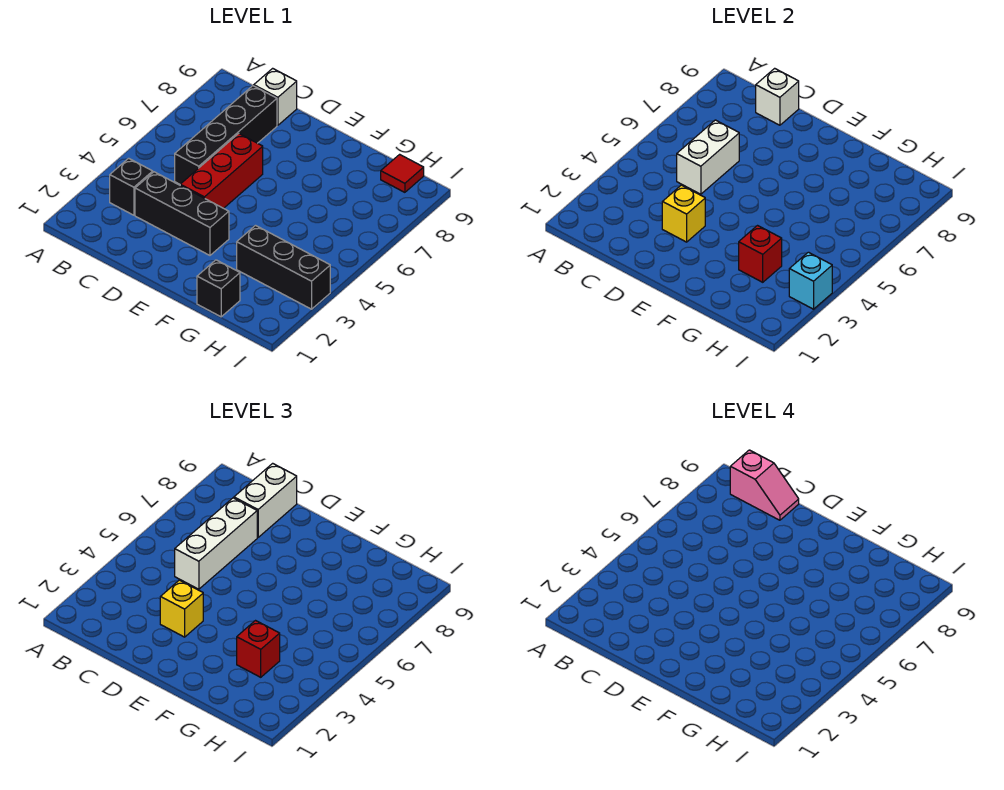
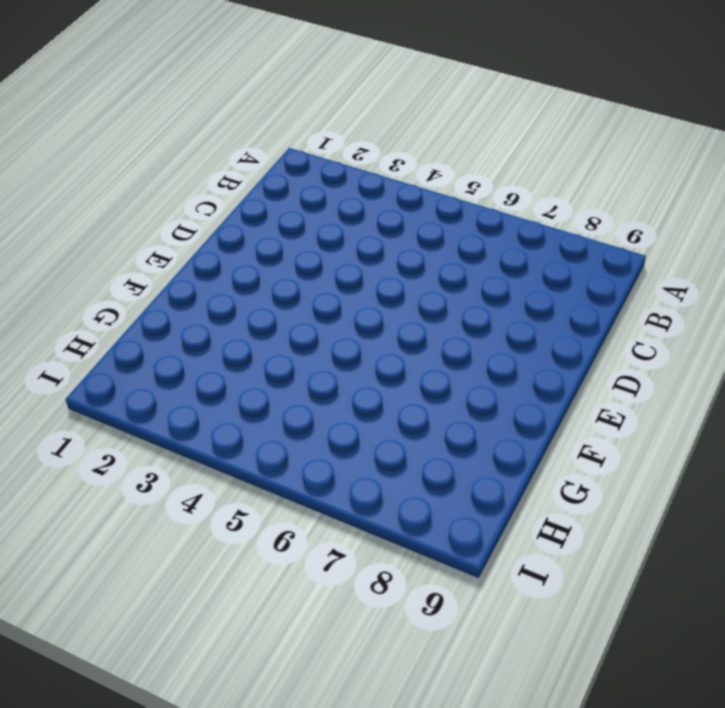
none -> black brick B3 level 1
none -> black brick C3:E3 level 1
none -> black brick C5:C8 level 1

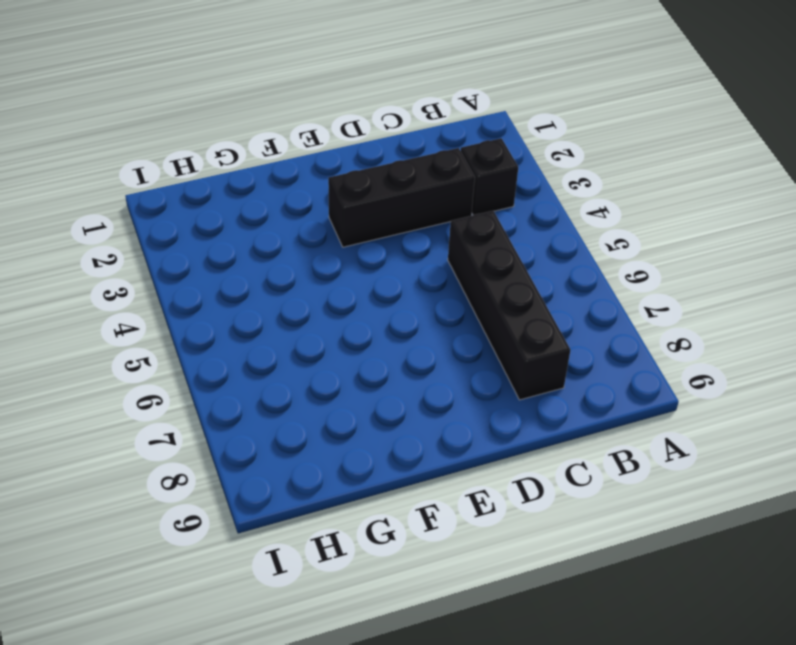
none -> white brick C9 level 1
none -> red brick D4:D6 level 1
none -> black brick G1 level 1

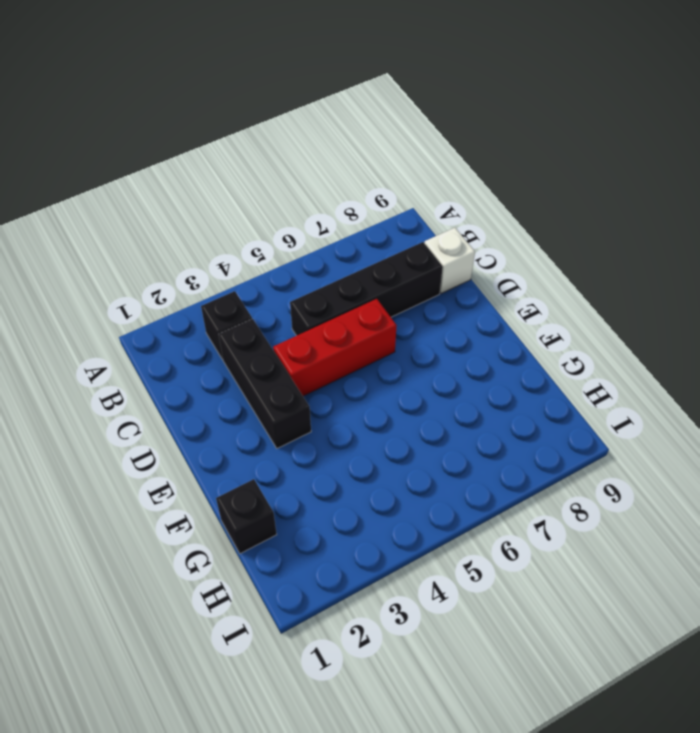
none -> black brick G3:I3 level 1
none -> red tile H9 level 1
none -> white brick C5:C6 level 2

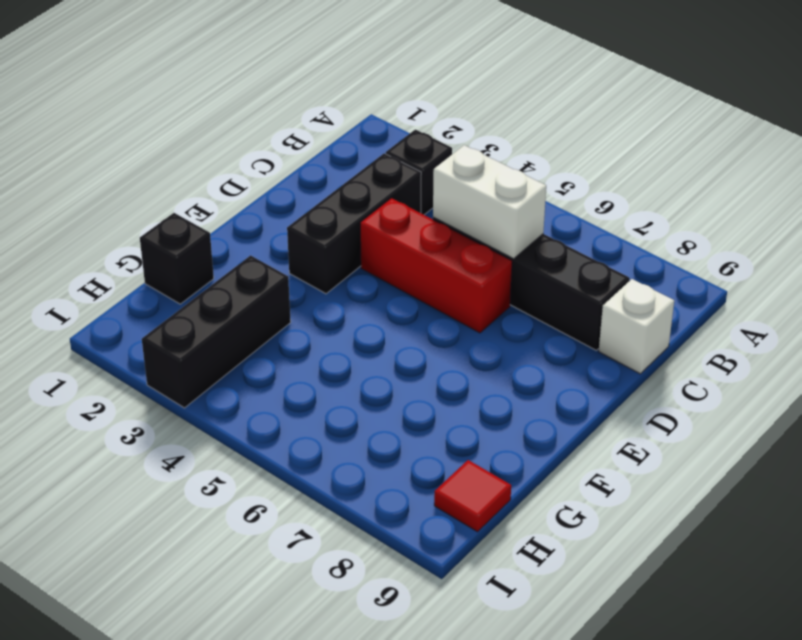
none -> white brick C9 level 2
none -> yellow brick D3 level 2
none -> red brick G3 level 2

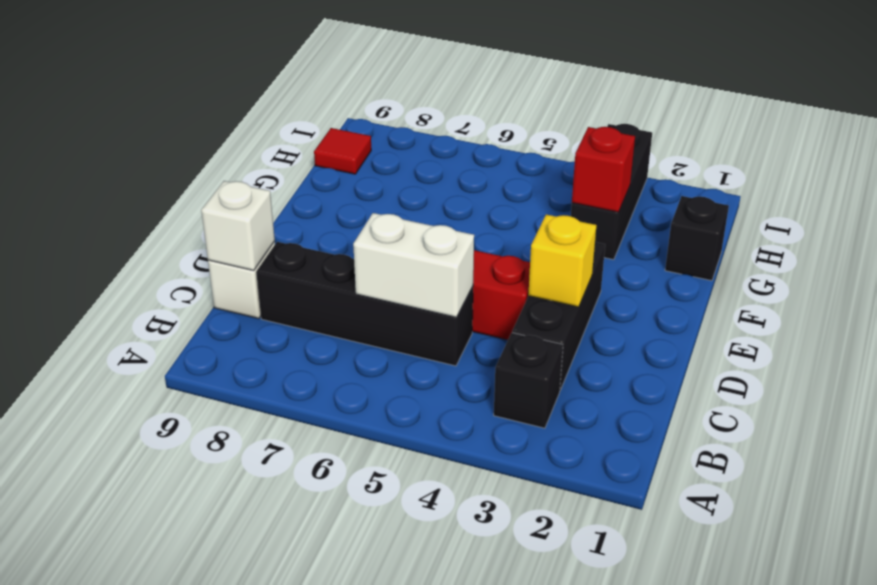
none -> cyan brick I3 level 2
none -> white brick C5:C7 level 3
none -> white brick C8:C9 level 3

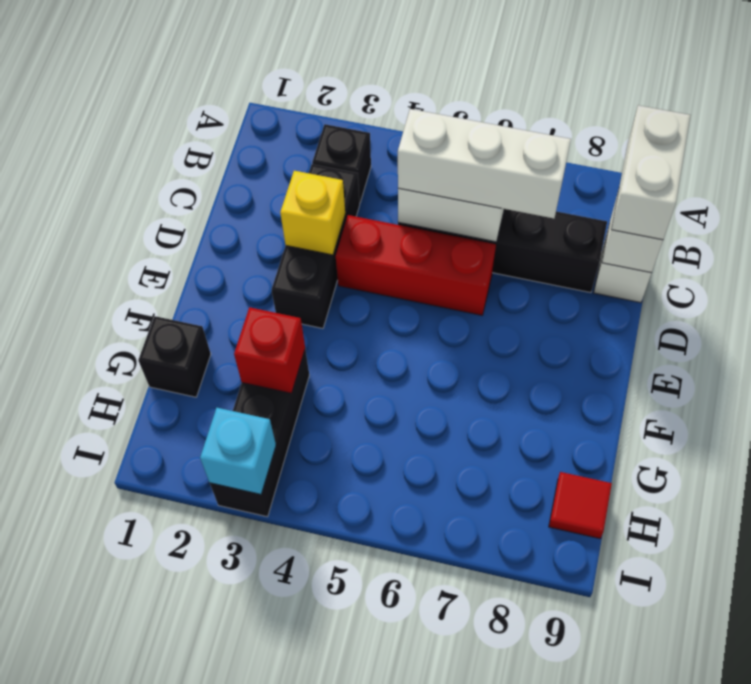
white brick B9:C9 level 3 -> white brick C8:C9 level 3
none -> yellow brick D3 level 3
none -> red brick G3 level 3
none -> pink slope B9:C9 level 4 top B

